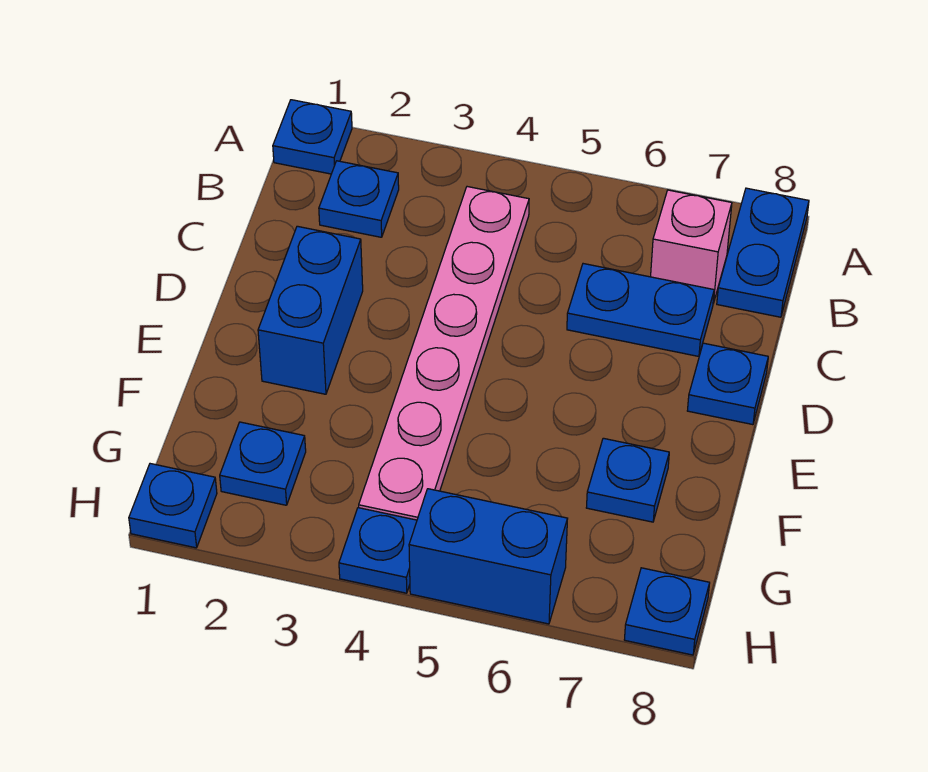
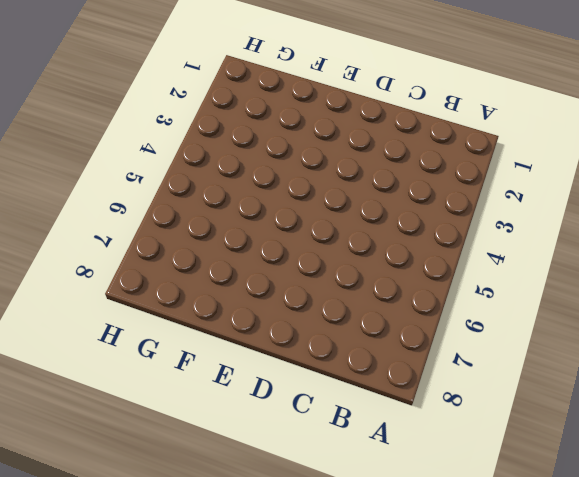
none -> blue plate A1 level 1
none -> blue plate A8:B8 level 1
none -> blue plate B2 level 1

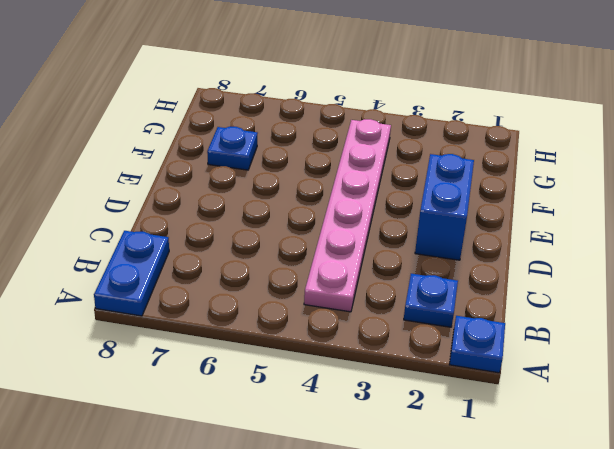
none -> pink brick B7 level 1
none -> blue plate C6:C7 level 1
none -> blue plate D8 level 1

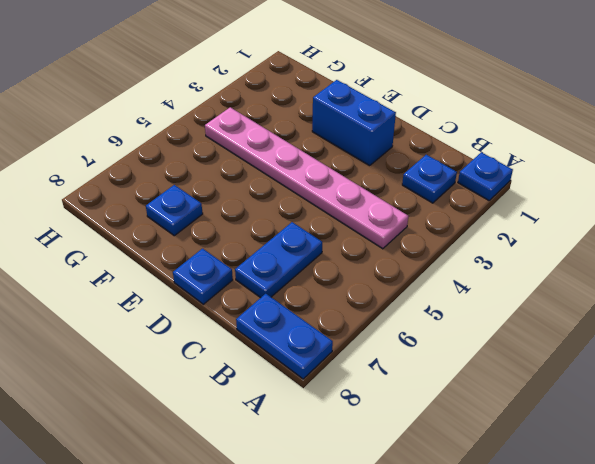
none -> pink brick B7 level 1
none -> blue plate G2 level 1
none -> blue plate H1 level 1

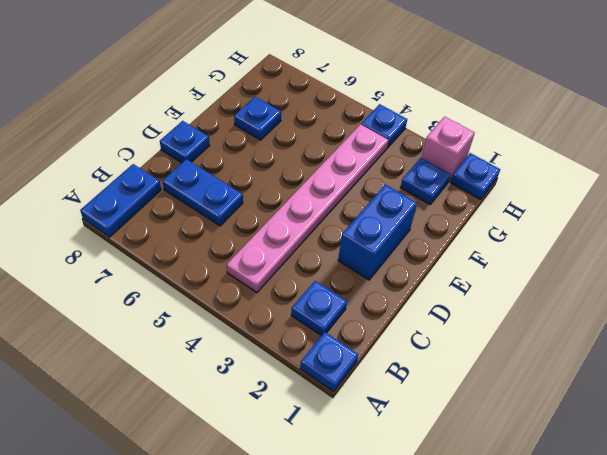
pink brick H2 level 1 -> pink brick B7 level 1
none -> blue brick H5:H6 level 1
none -> blue plate H8 level 1

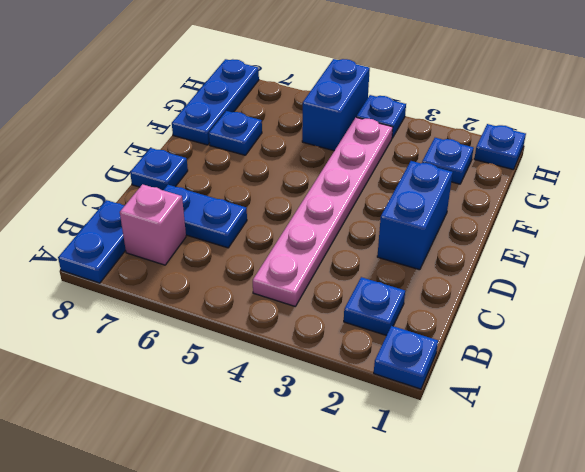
blue plate F8:H8 level 1 -> blue plate H8 level 1
blue brick G5:H5 level 1 -> blue brick H5:H6 level 1

